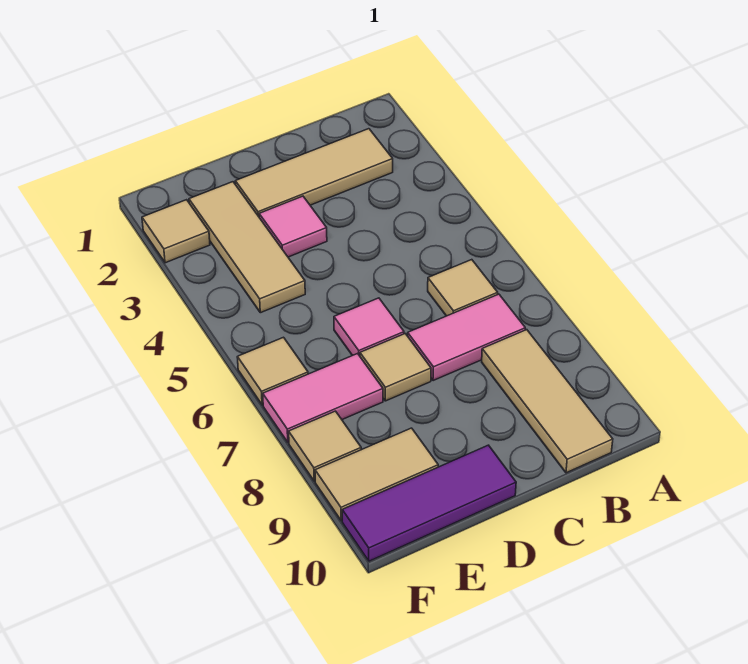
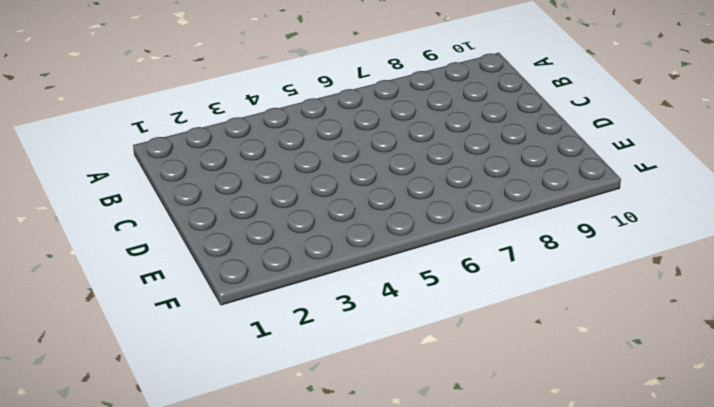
none -> tan tile B2:D2 level 1
none -> tan tile B6 level 1
none -> pink tile B7:C7 level 1

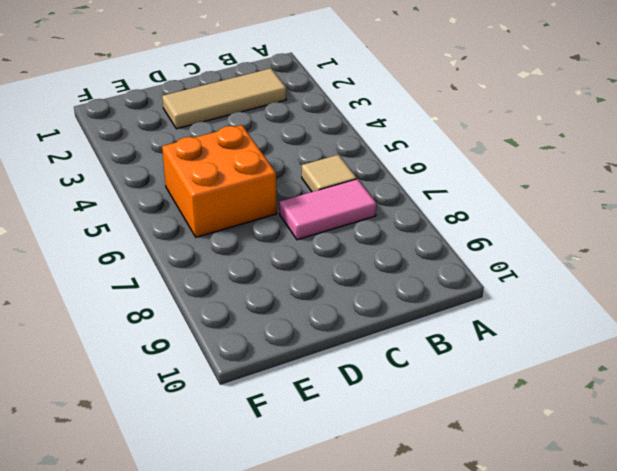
orange brick D5:E6 level 1 -> pink tile D6 level 1
none -> tan tile B8:B10 level 1
none -> pink tile D3 level 1
none -> tan tile D7 level 1

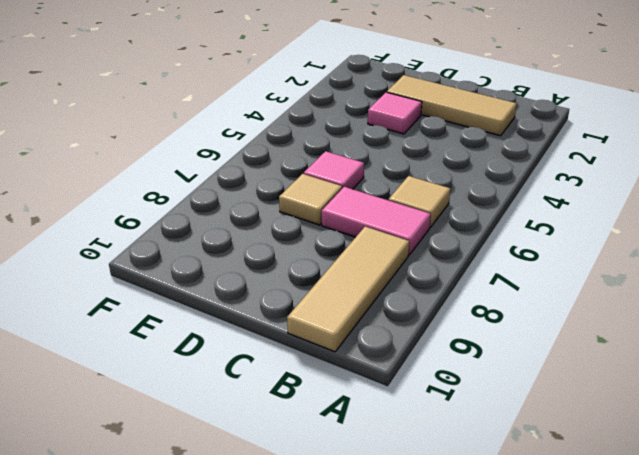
none -> purple tile D10:F10 level 1
none -> tan tile E2:E4 level 1
none -> pink tile E7:F7 level 1

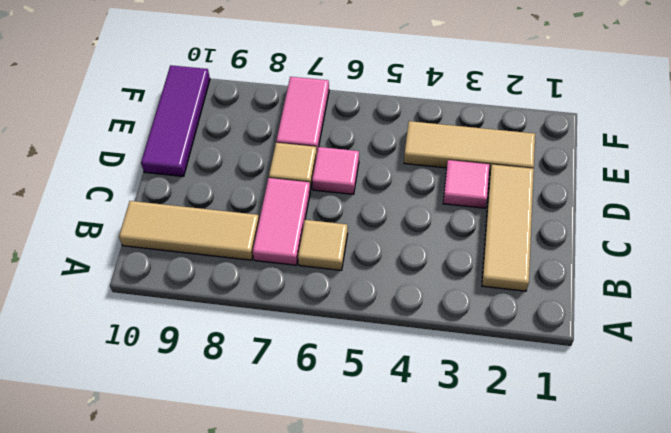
none -> tan tile E9:F9 level 1
none -> tan tile F2 level 1
none -> tan tile F6 level 1

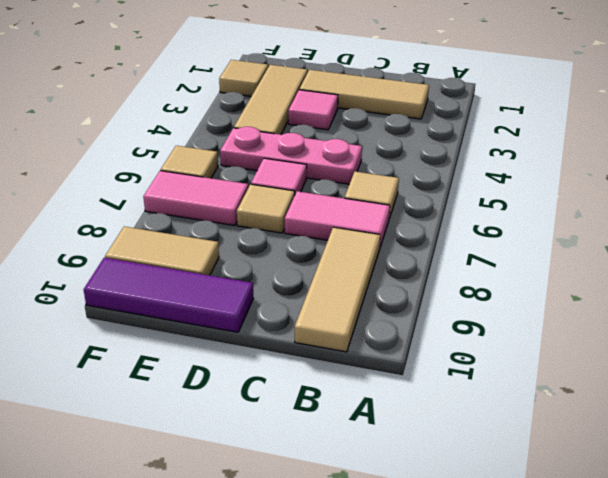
pink plate C5:E5 level 1 -> none
none -> tan tile F8 level 1

